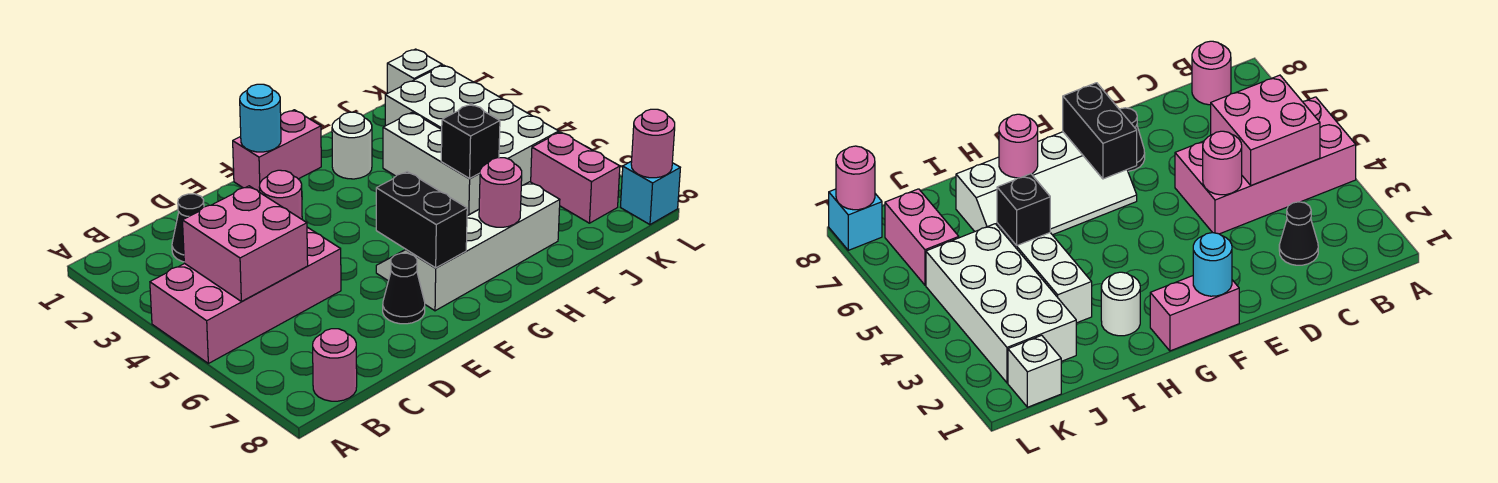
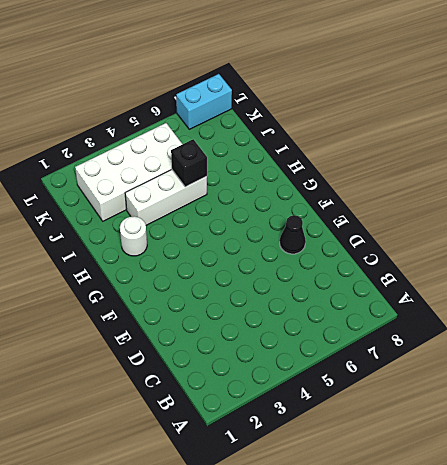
cyan brick L7:L8 level 1 -> cyan brick L8 level 1
none -> pink brick A4:D5 level 1
none -> pink round brick B8 level 1
none -> black cone C2 level 1

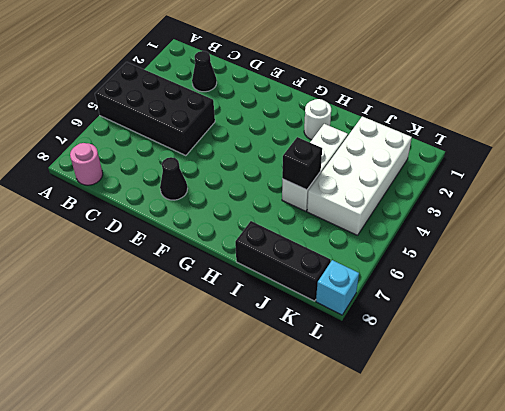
black brick A4:D5 level 1 -> pink brick A4:D5 level 1
black brick I8:K8 level 1 -> none
none -> pink brick F1:G1 level 1
none -> white slope F6:I7 level 1 top 7
none -> white brick K1 level 1

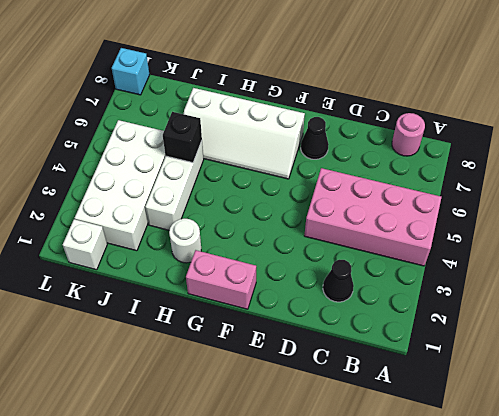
none -> pink brick K6:K7 level 1
none -> pink brick B4:C5 level 2
none -> pink round brick D4 level 2

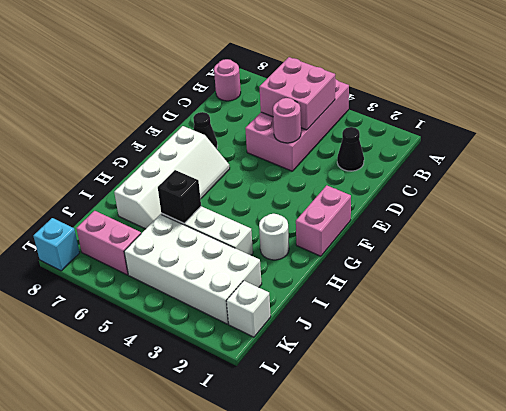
none -> cyan round brick F1 level 2
none -> black brick F6:F7 level 2
none -> pink round brick H7 level 2

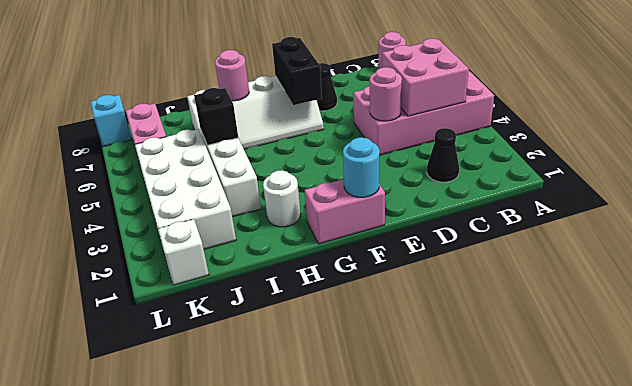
none -> pink round brick L8 level 2

